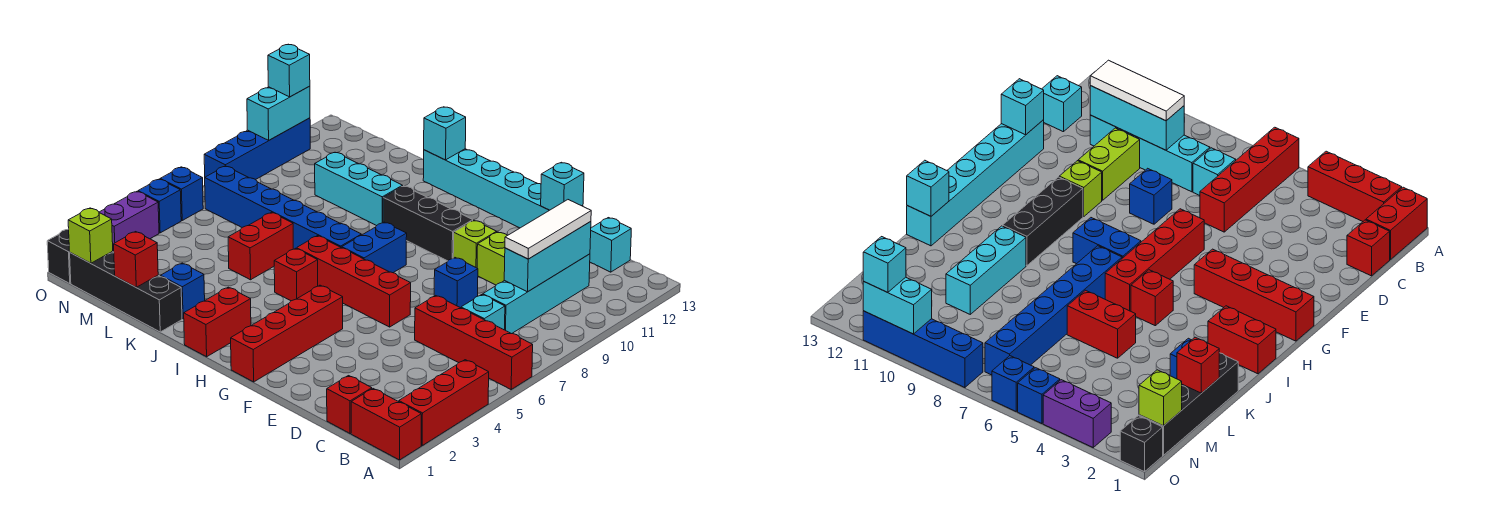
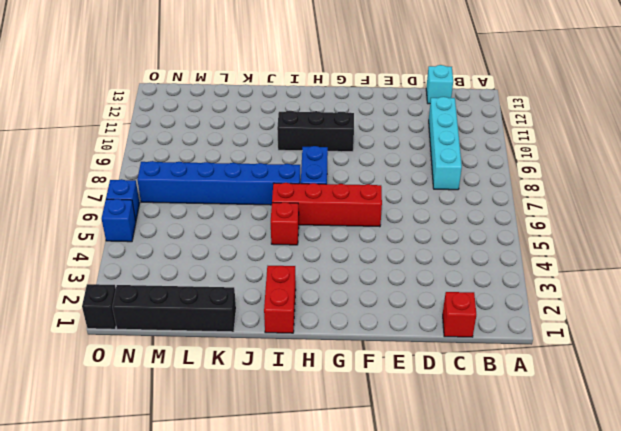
none -> red brick A1:B1 level 1
none -> red brick A2:A4 level 1
none -> red brick A6:D6 level 1
none -> cyan brick C7 level 1

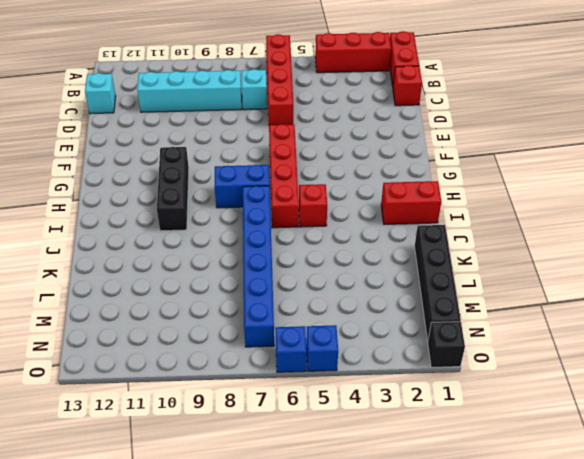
none -> lime brick D10:E10 level 1
none -> blue brick E8 level 1
none -> cyan brick E13:J13 level 1
none -> lime brick F10 level 1

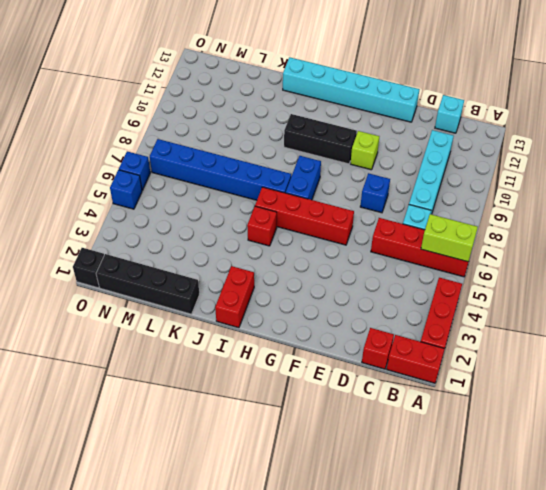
lime brick A6:B6 level 2 -> lime brick D10:E10 level 1
none -> red brick G1:G4 level 1
none -> cyan brick J10:L10 level 1
none -> blue brick K2 level 1
none -> red brick K5:K6 level 1

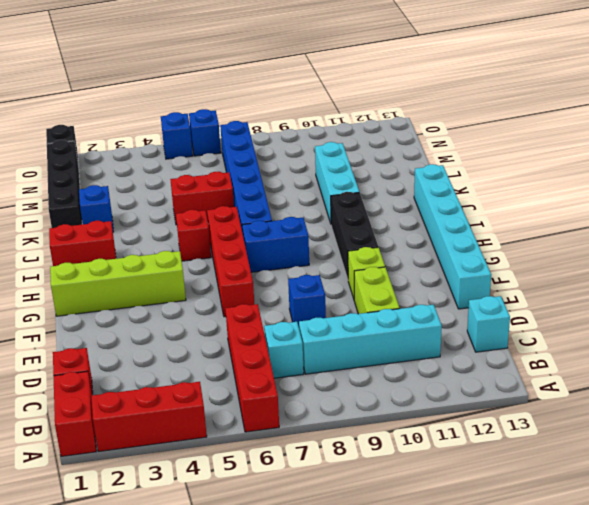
lime brick G1:G4 level 1 -> red brick G1:G4 level 1
none -> purple brick O3:O4 level 1
none -> blue brick O8:O11 level 1
none -> cyan brick C9:C11 level 2
none -> cyan brick E13 level 2

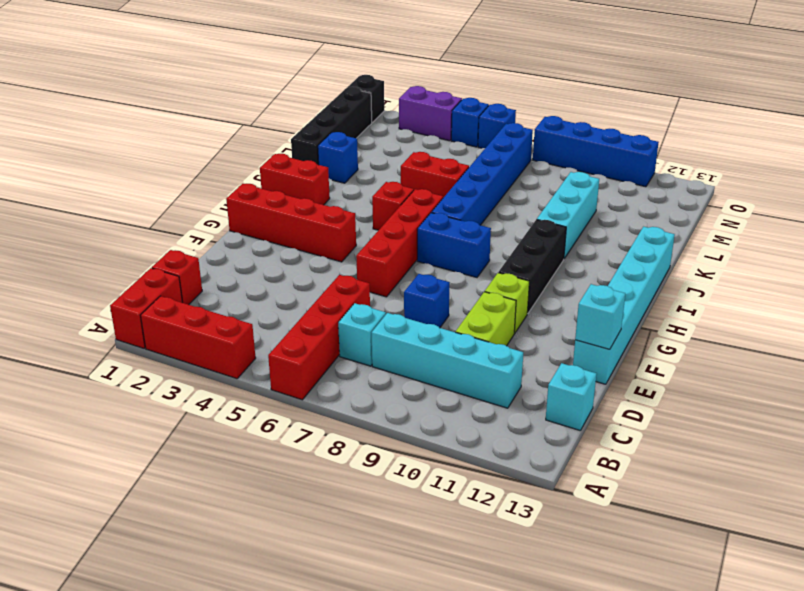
none -> cyan brick C9:C11 level 2
none -> cyan brick J13 level 2
none -> red brick L1 level 2
none -> lime brick N1 level 2

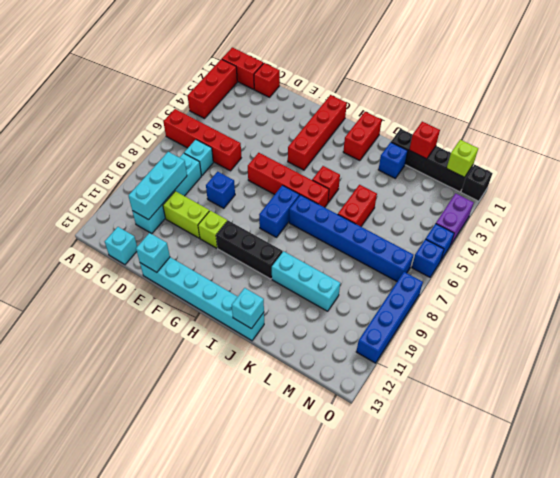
none -> cyan brick O10:O11 level 2
none -> white tile C9:C11 level 3
none -> cyan brick O11 level 3

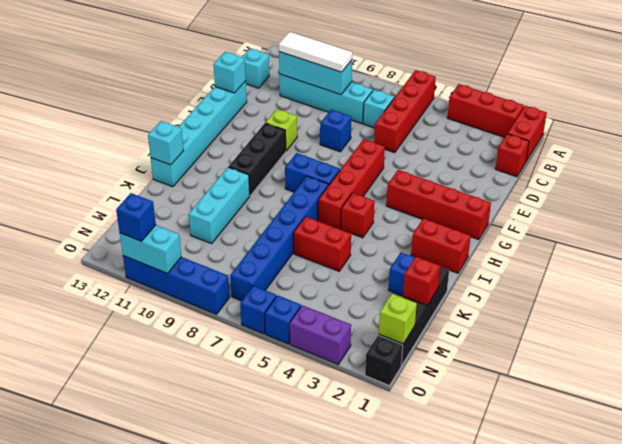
blue brick O11 level 3 -> cyan brick O11 level 3
none -> lime brick D10:E10 level 1

